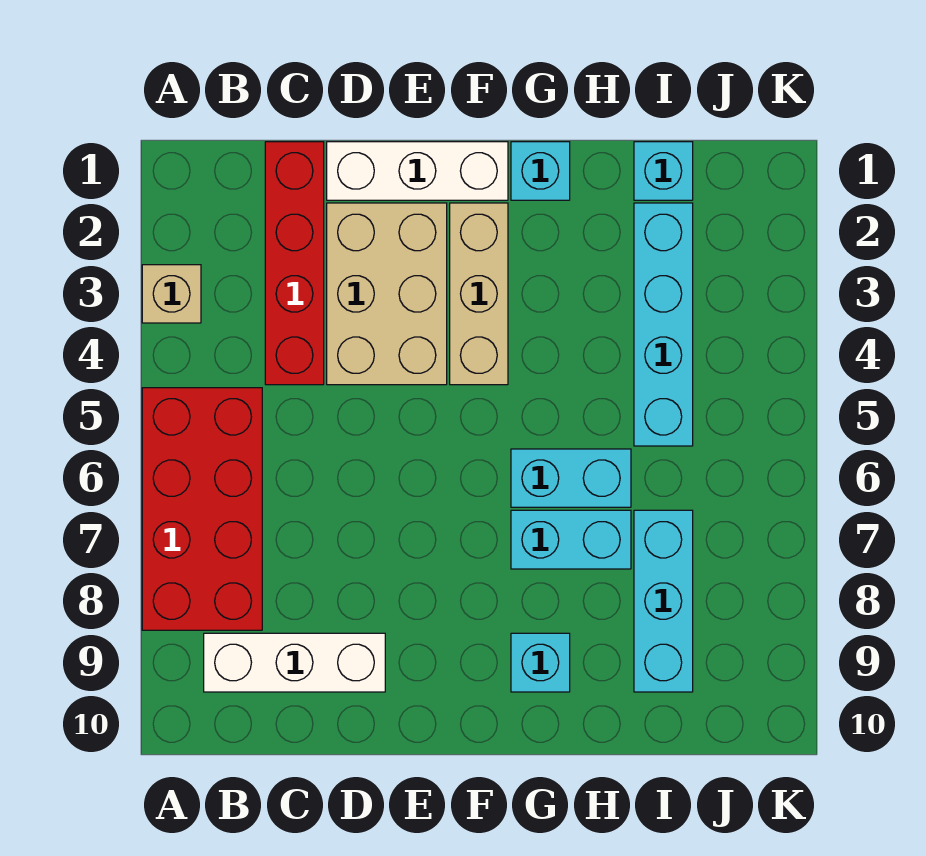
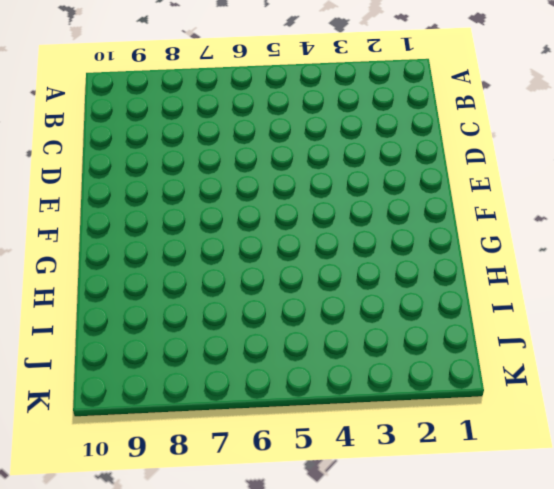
none -> tan brick A3 level 1
none -> red brick A5:B8 level 1
none -> white brick B9:D9 level 1

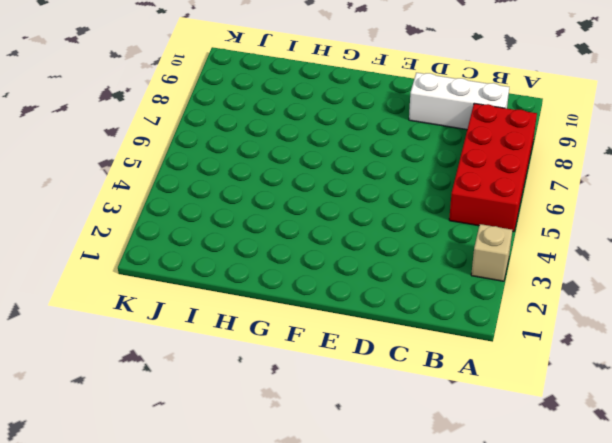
none -> red brick C1:C4 level 1
none -> white brick D1:F1 level 1
none -> tan brick D2:E4 level 1

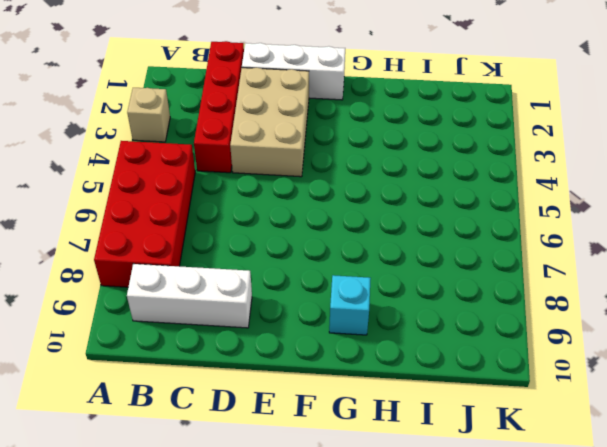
none -> tan brick F2:F4 level 1
none -> cyan brick G1 level 1
none -> cyan brick G6:H6 level 1

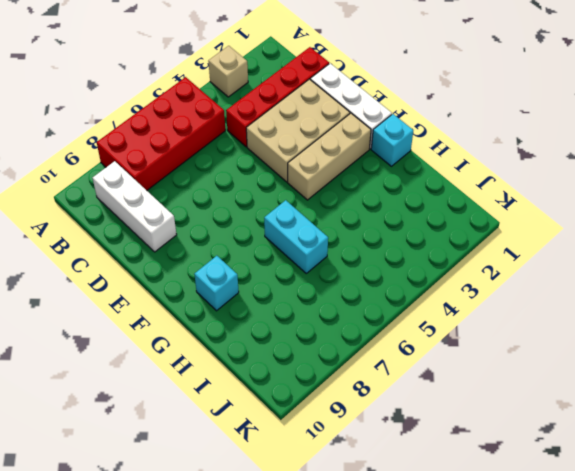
none -> cyan brick G7:H7 level 1
none -> cyan brick I1 level 1
none -> cyan brick I2:I5 level 1

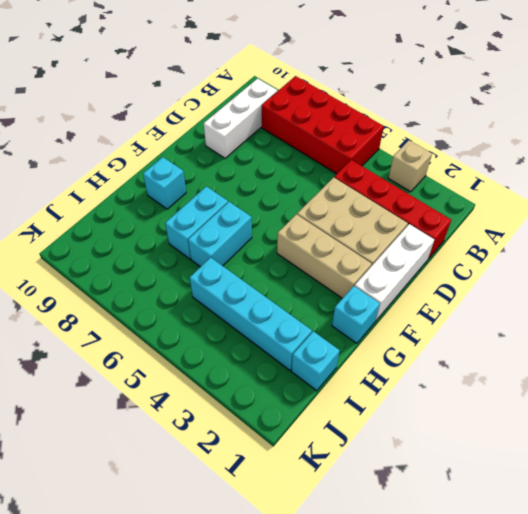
none -> cyan brick I7:I9 level 1

